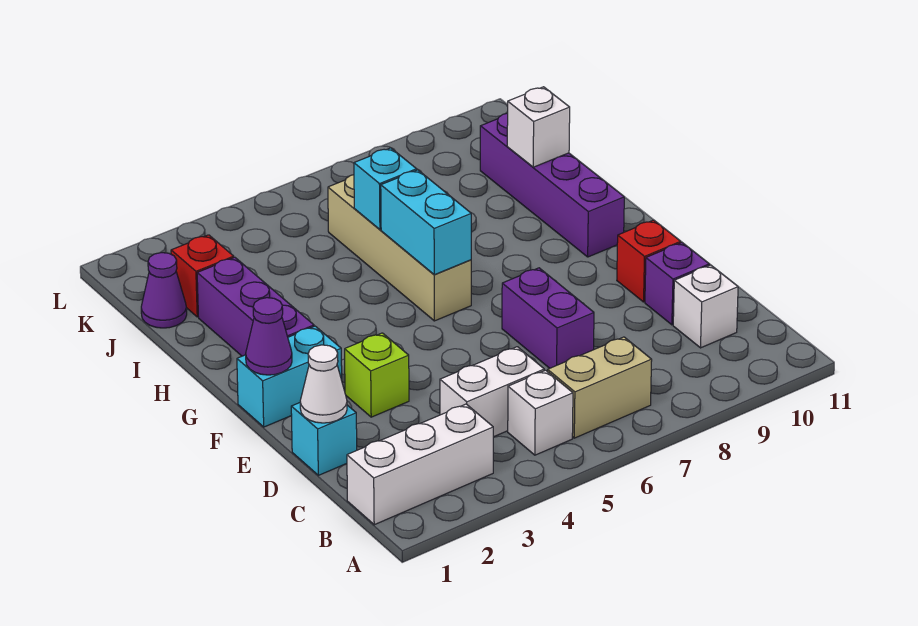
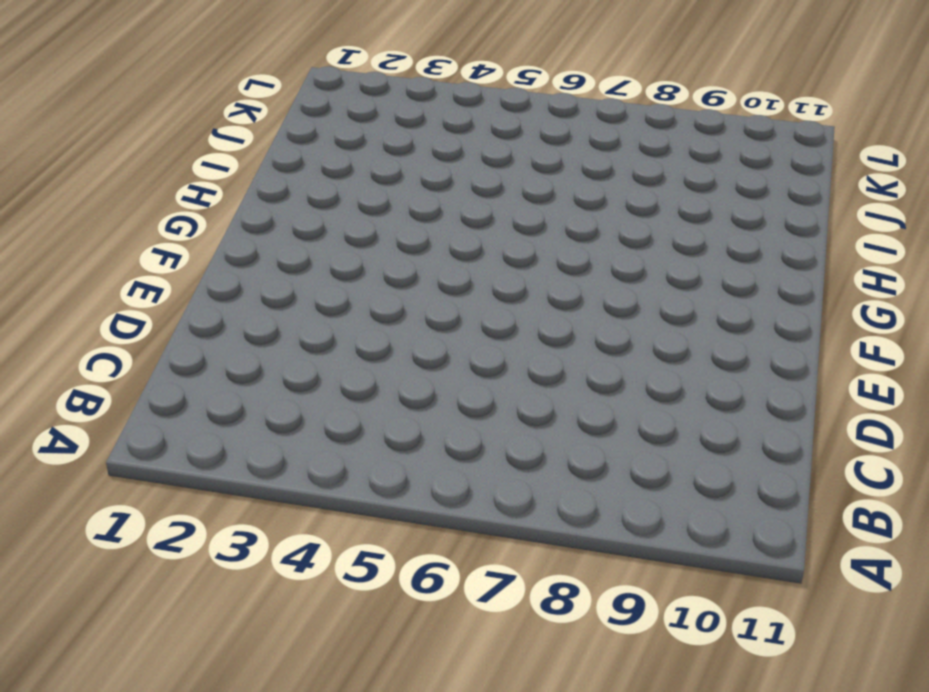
none -> white brick B1:B3 level 1
none -> white brick B5 level 1
none -> tan brick B6:B7 level 1

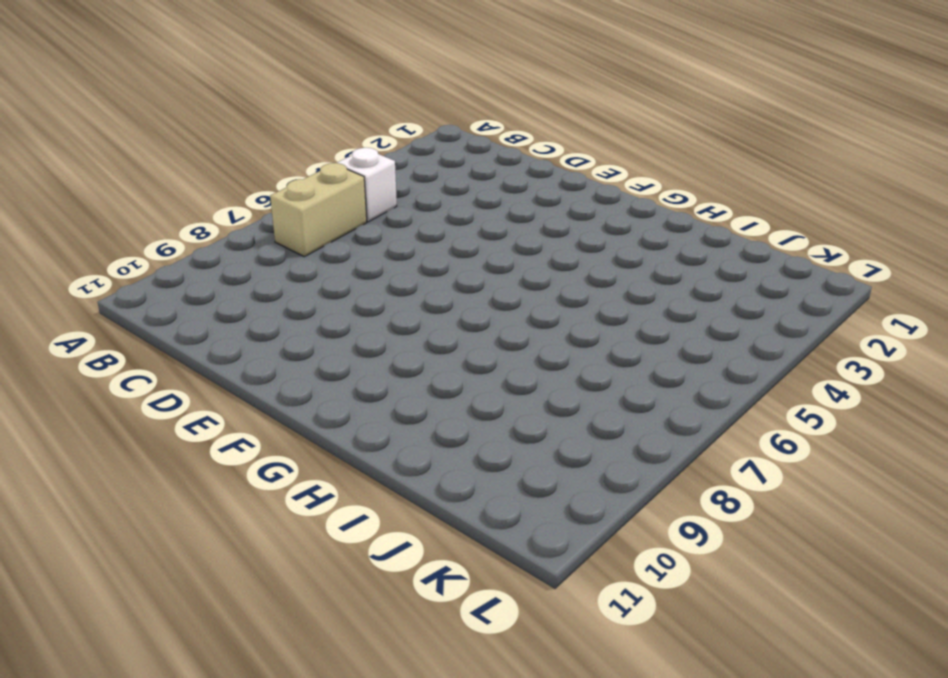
none -> white brick B1:B3 level 1
none -> white brick C4:C5 level 1
none -> white brick C10 level 1

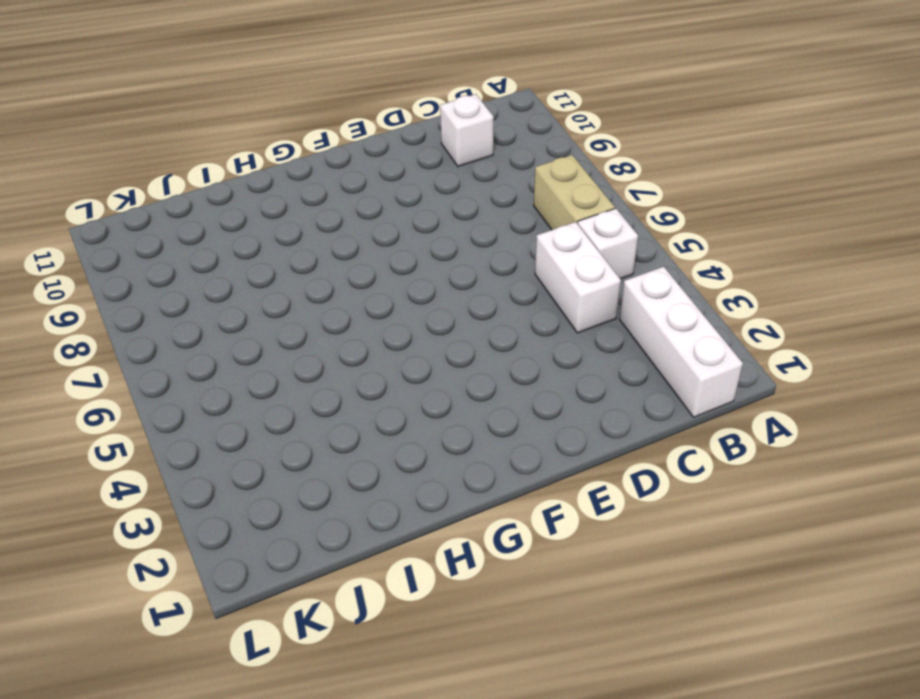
none -> cyan brick D1 level 1
none -> purple brick D7:E7 level 1
none -> purple brick D10 level 1

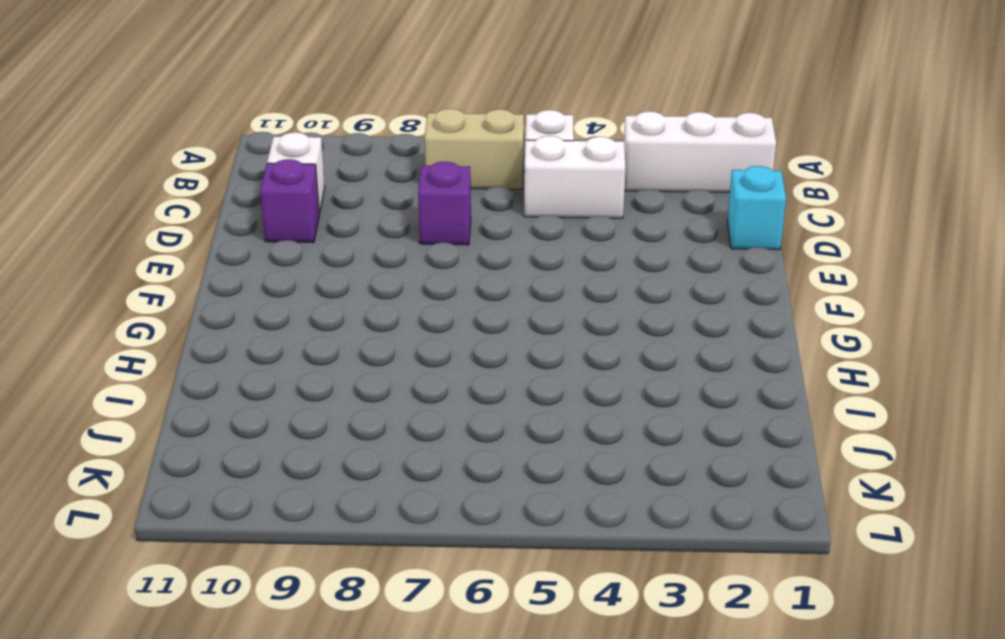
purple brick D7 level 1 -> purple brick D7:E7 level 1
none -> lime brick E3 level 1
none -> red brick E10 level 1
none -> cyan brick F1:F2 level 1

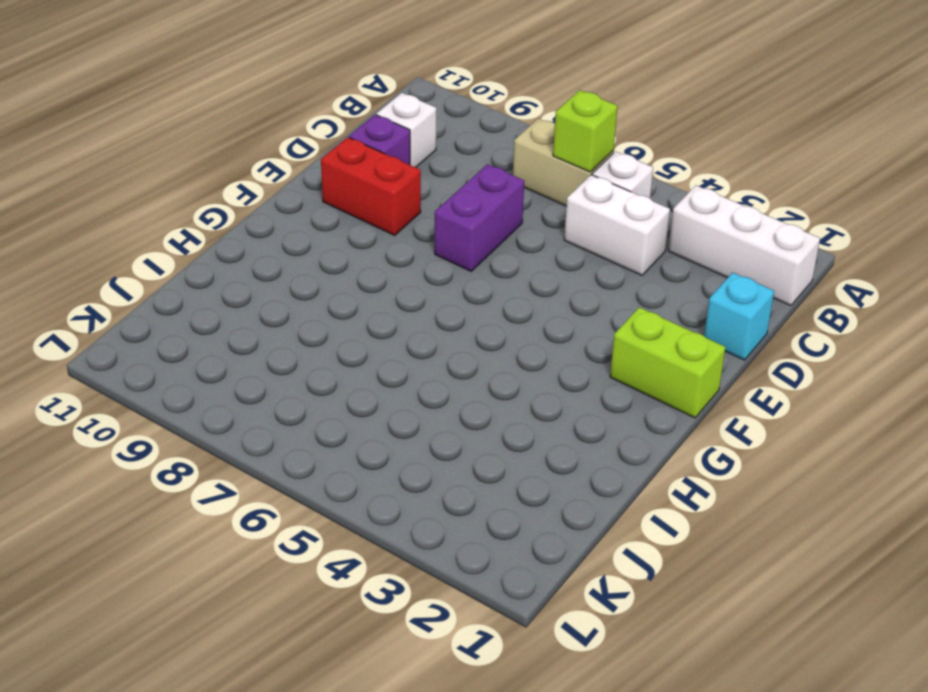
lime brick B6 level 2 -> lime brick E3 level 1
red brick E9:E10 level 1 -> red brick E10 level 1
lime brick F1:F2 level 1 -> cyan brick F1:F2 level 1
none -> purple brick G2:I2 level 1
none -> tan brick G6:J6 level 1
none -> purple brick G10:J10 level 1

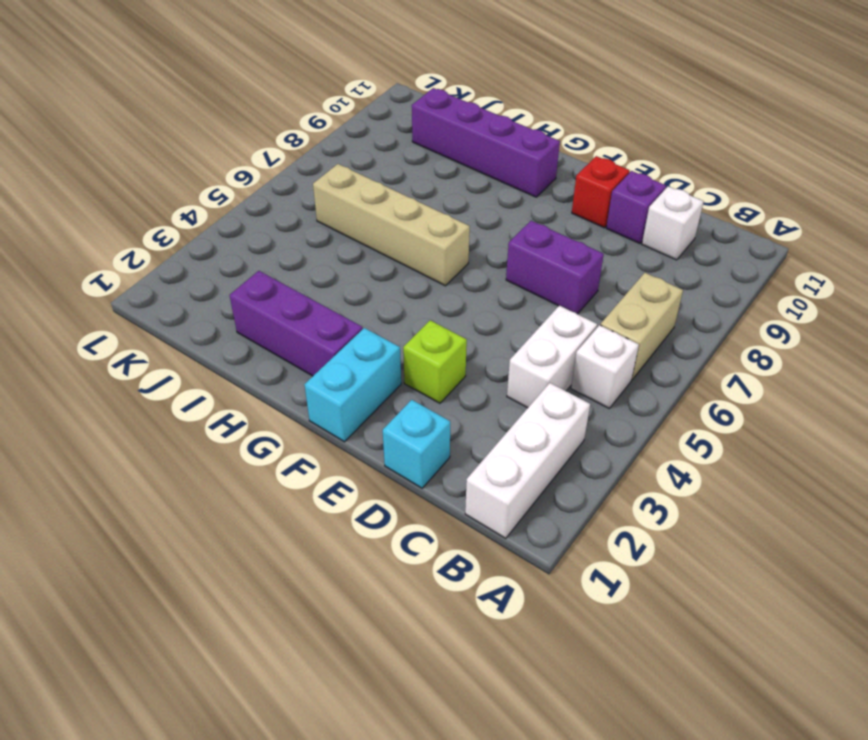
none -> purple cone J1 level 1
none -> red brick J2 level 1
none -> white cone D1 level 2

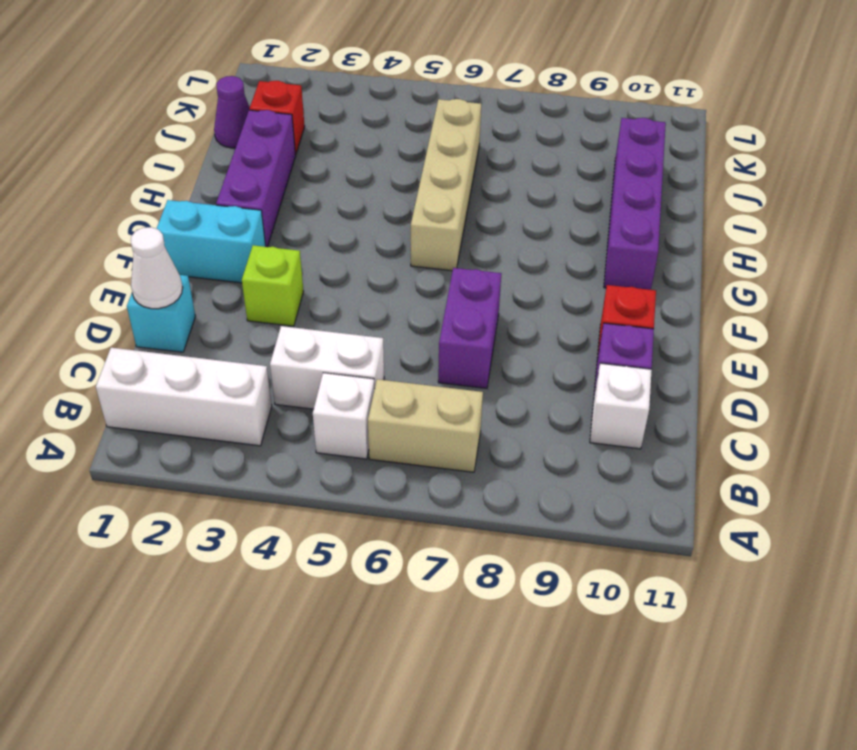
none -> purple cone F1 level 2
none -> cyan brick G6:H6 level 2
none -> cyan brick I6 level 2

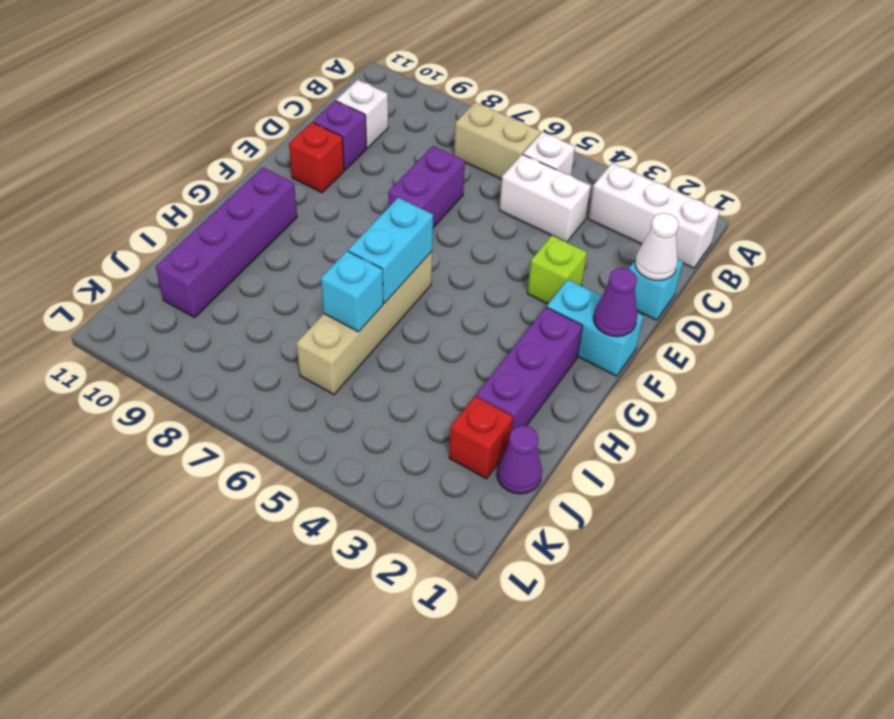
none -> white brick I10 level 2

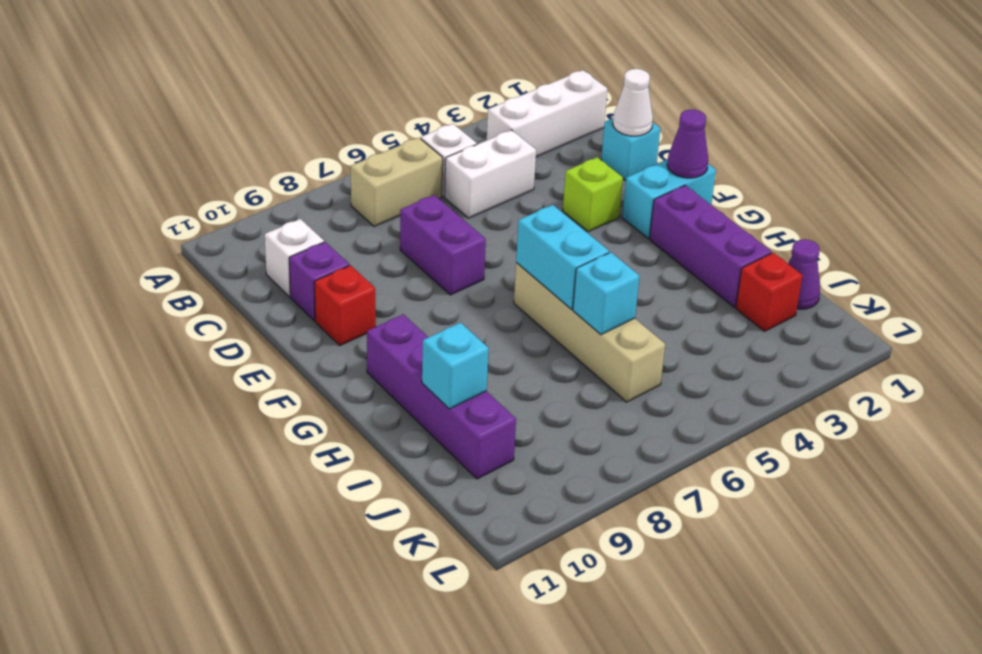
cyan brick I10 level 2 -> white brick I10 level 2

